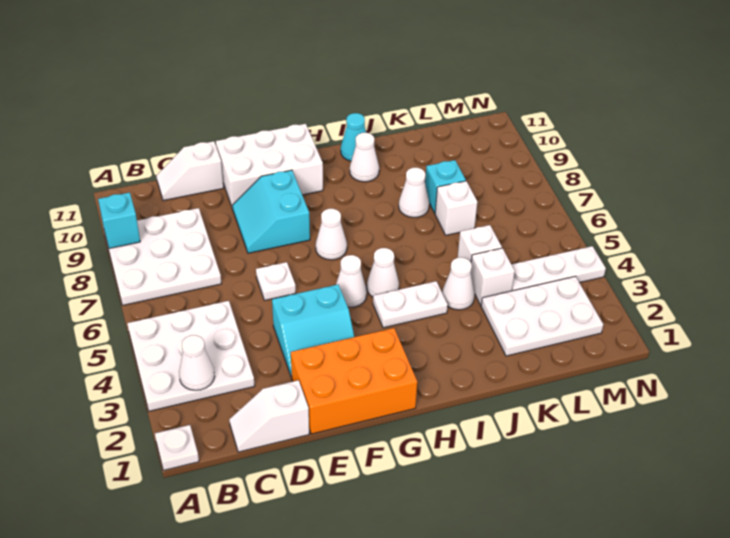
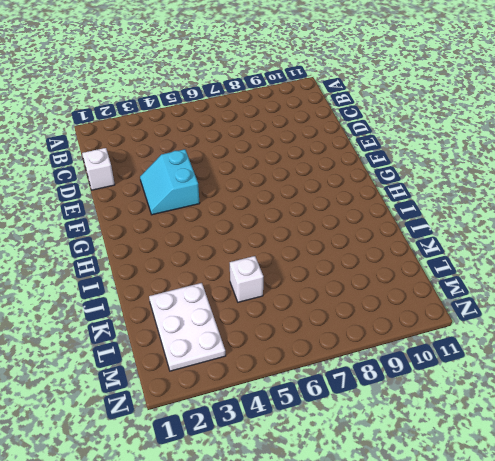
none -> white plate A1 level 1
none -> white plate A3:C5 level 1
none -> white plate A7:C9 level 1

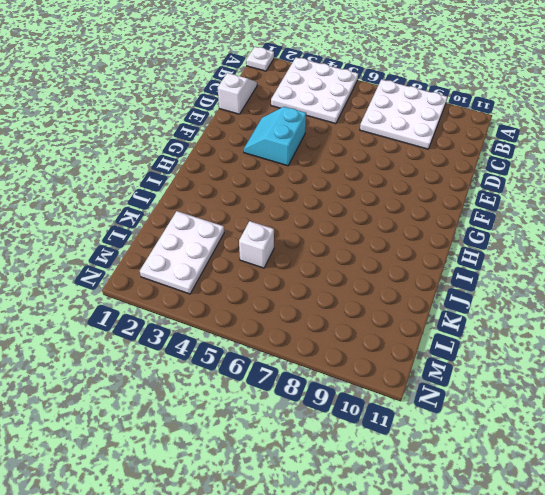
none -> white slope C11:D11 level 1 top D
none -> orange brick E1:G2 level 1
none -> white plate E6 level 1

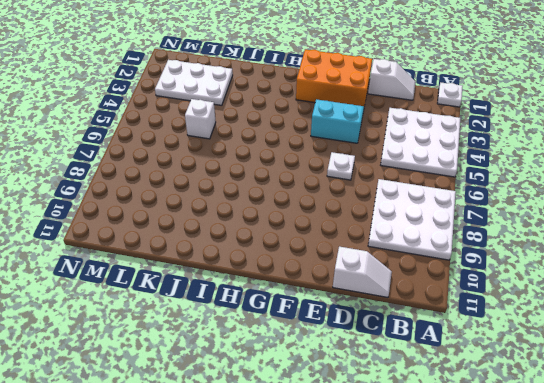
none -> cyan slope E8:F9 level 1 top F
none -> white brick E10:G11 level 1
none -> white cone G5 level 1

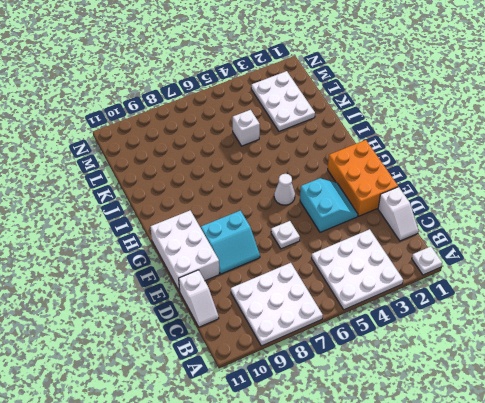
none -> white cone G7 level 1
none -> white plate H4:I4 level 1
none -> white cone H5 level 1

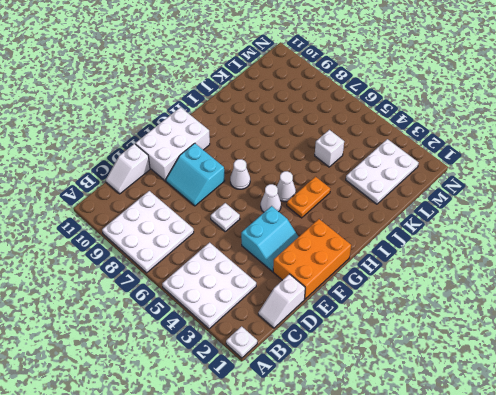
orange plate H4:I4 level 1 -> white plate H4:I4 level 1
none -> white cone I10 level 1
none -> cyan cone I11 level 1
none -> white cone J4 level 1

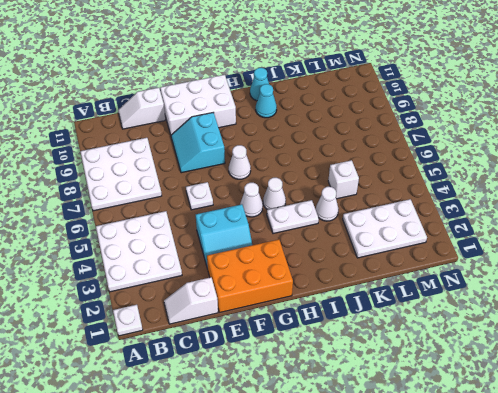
cyan cone I10 level 1 -> white cone I10 level 1
none -> white cone J8 level 1
none -> white brick K4 level 1
none -> white brick K7 level 1

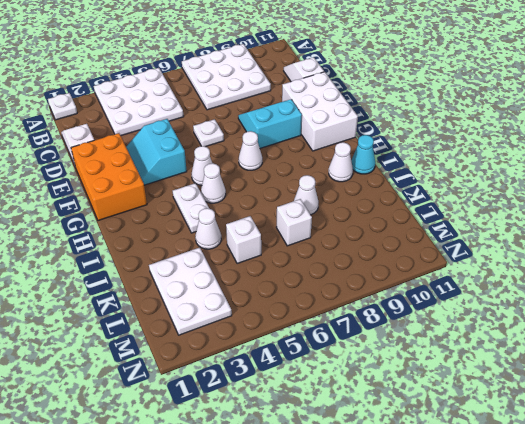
none -> white brick K4 level 1
none -> cyan brick K8 level 1
none -> white plate L4:N4 level 1

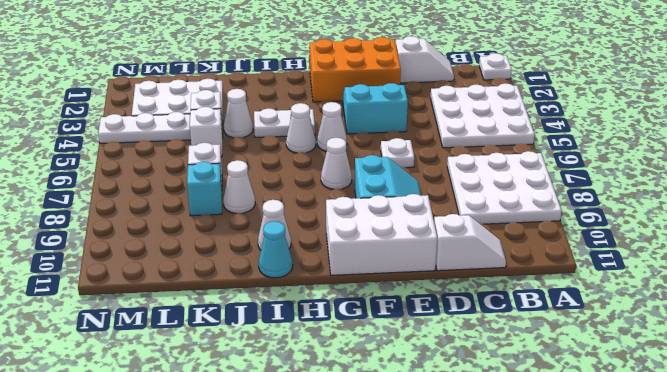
none -> cyan brick A9 level 2
none -> white cone B3 level 2

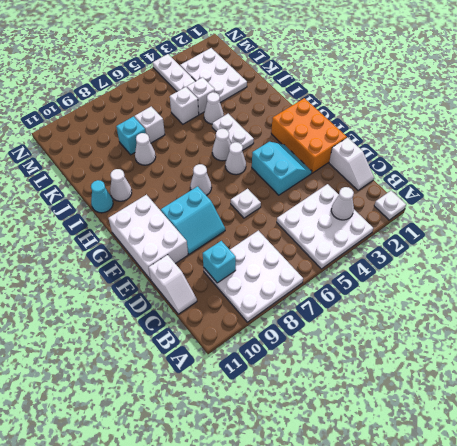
cyan brick C9 level 2 -> cyan brick A9 level 2

